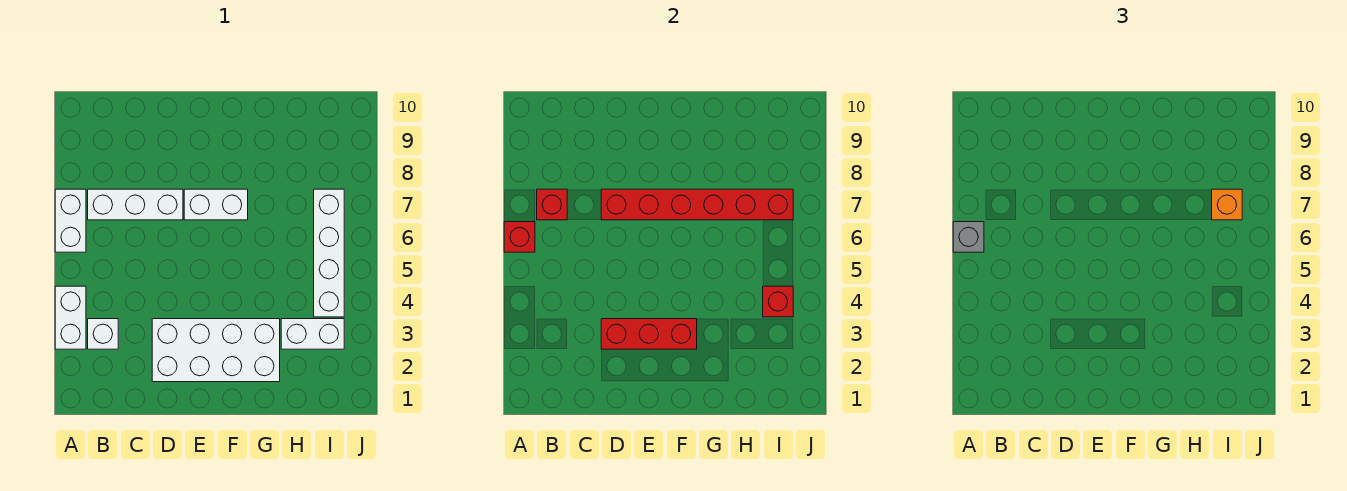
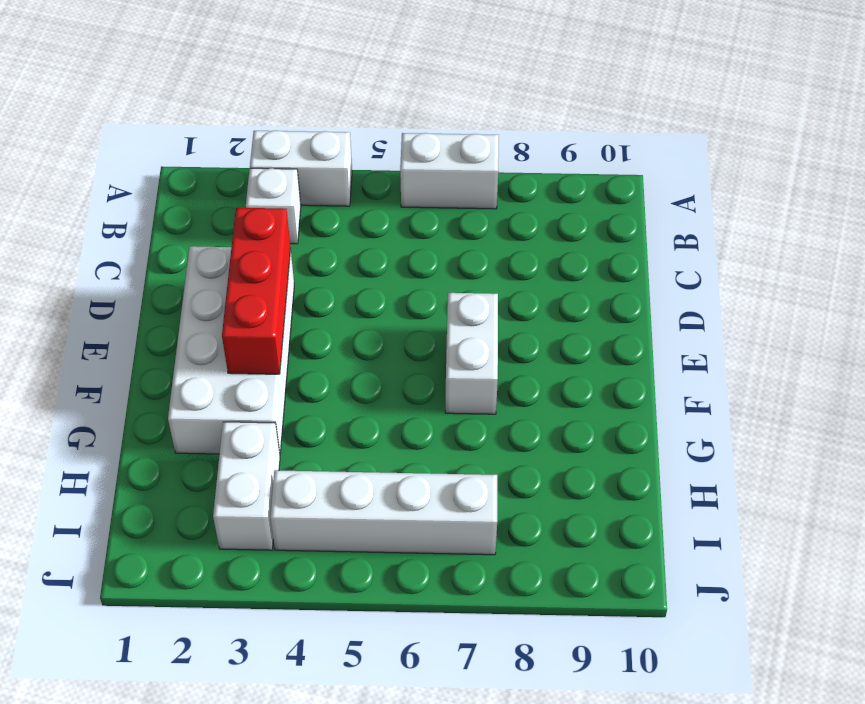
none -> white brick B7:D7 level 1
none -> red brick A6 level 2
none -> red brick B7 level 2

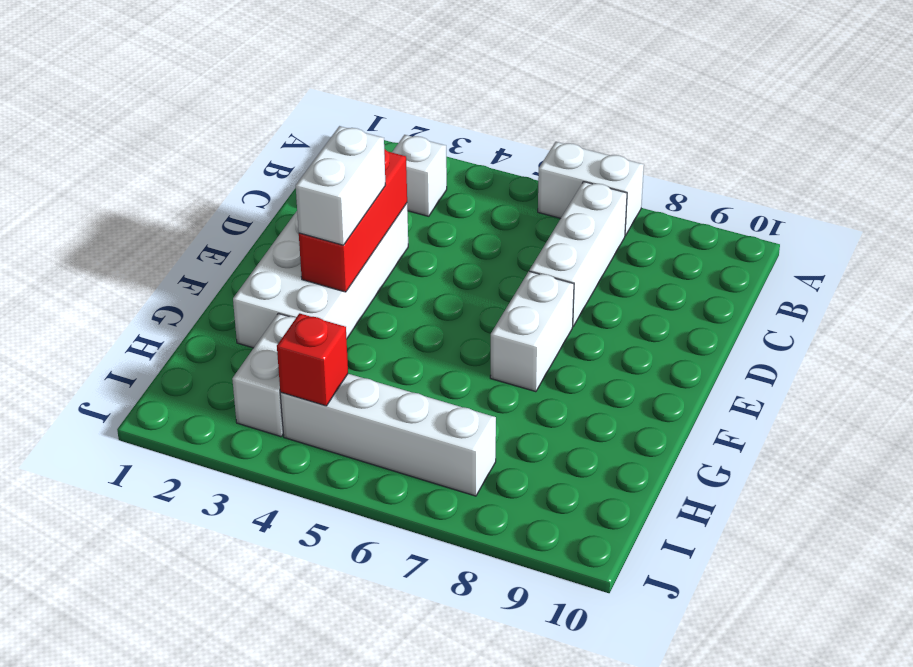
white brick E3:F3 level 3 -> white brick A3:A4 level 1
none -> red brick A6 level 2
none -> red brick B7 level 2
none -> red brick D7:I7 level 2

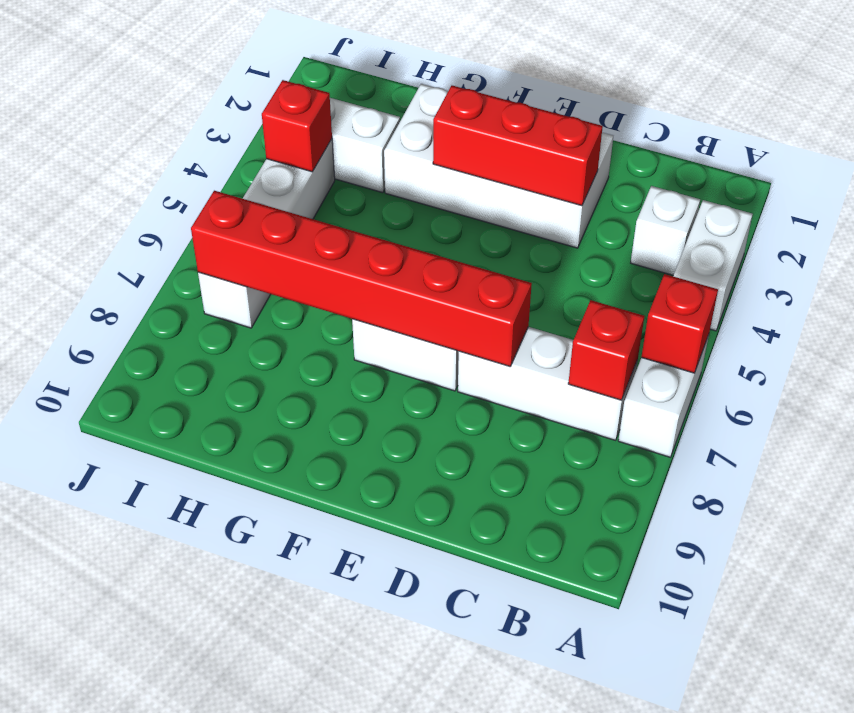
none -> grey brick A6 level 3
none -> orange brick I7 level 3

